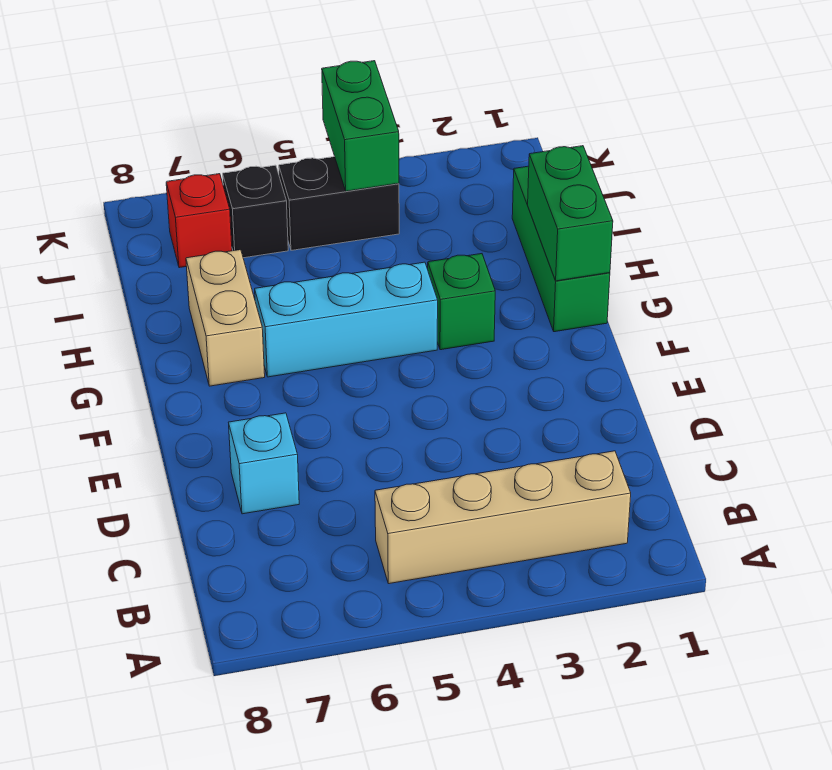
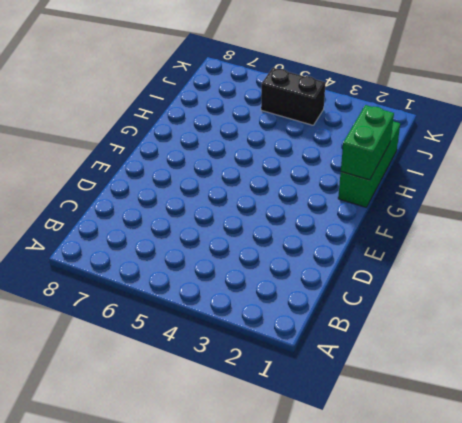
none -> tan brick B2:B5 level 1
none -> cyan brick D7 level 1

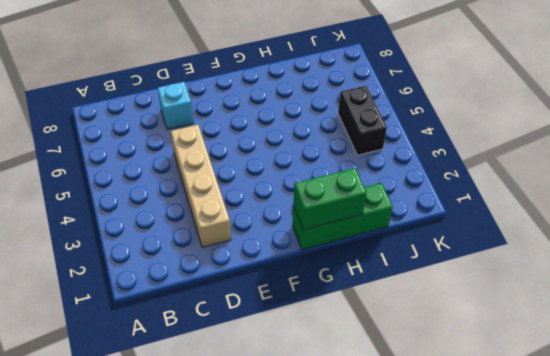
tan brick D2:D5 level 1 -> tan brick B2:B5 level 1
none -> green brick G3 level 1
none -> cyan brick G4:G6 level 1

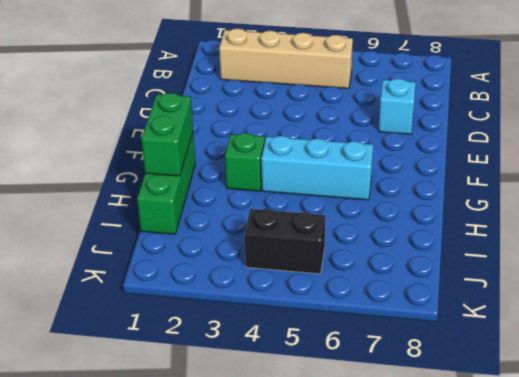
none -> tan brick G7:H7 level 1
none -> black brick J6 level 1

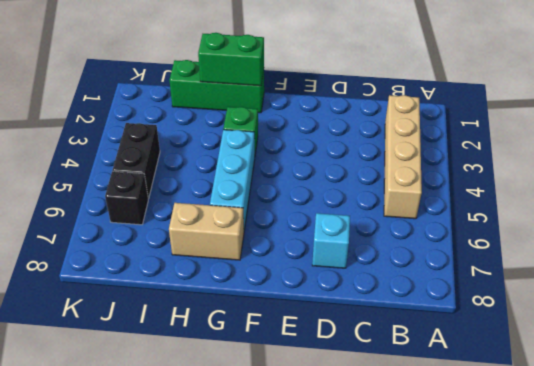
none -> red brick J7 level 1
none -> green brick J4:K4 level 2

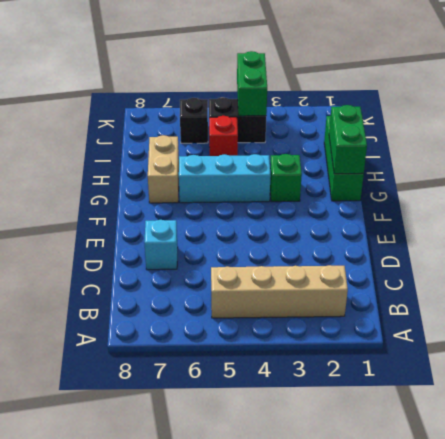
red brick I5 level 1 -> red brick J7 level 1

